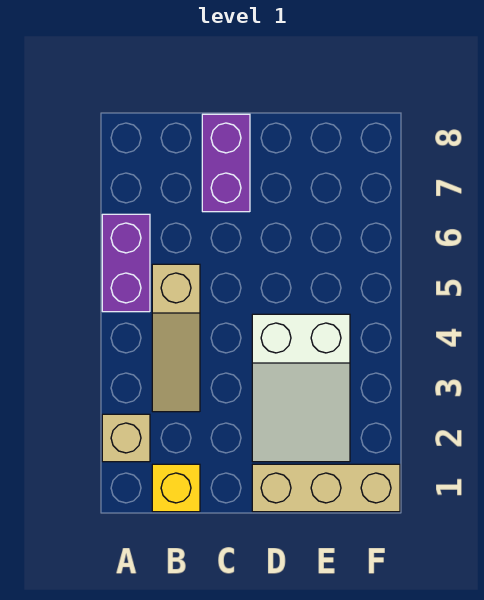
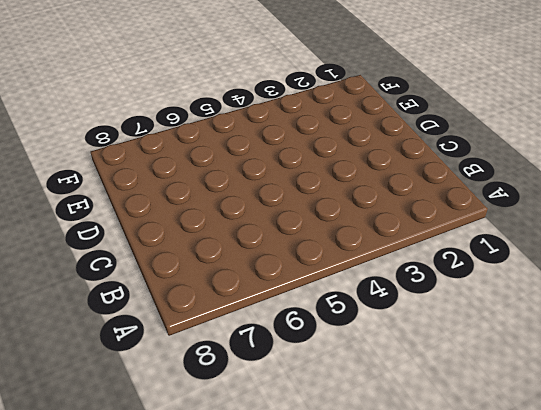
none -> tan brick A2 level 1
none -> purple brick A5:A6 level 1

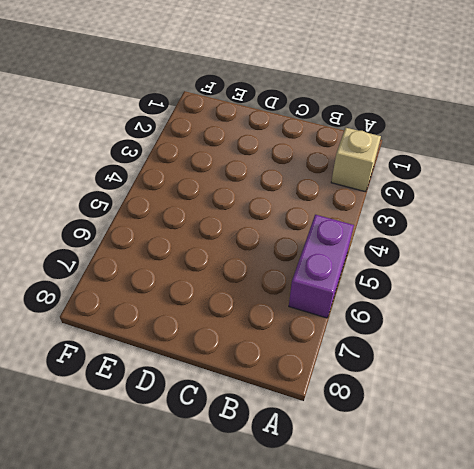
none -> yellow brick B1 level 1
none -> tan slope B3:B5 level 1 top 5

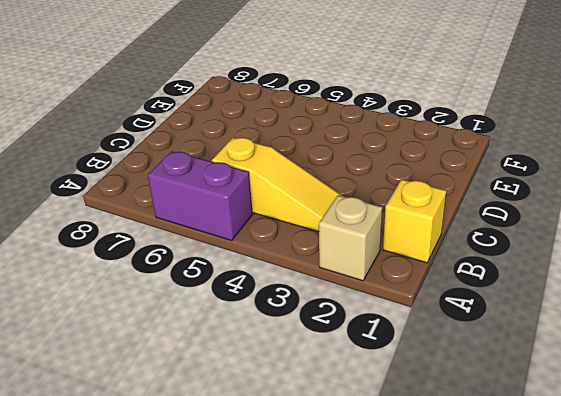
yellow slope B3:B5 level 1 top 5 -> tan slope B3:B5 level 1 top 5
none -> purple brick C7:C8 level 1
none -> tan brick D1:F1 level 1

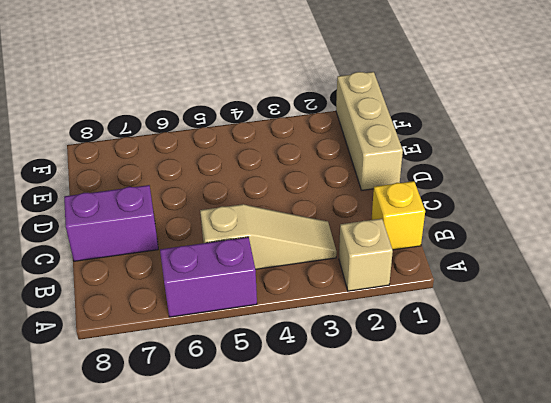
none -> white slope D2:E4 level 1 top 4

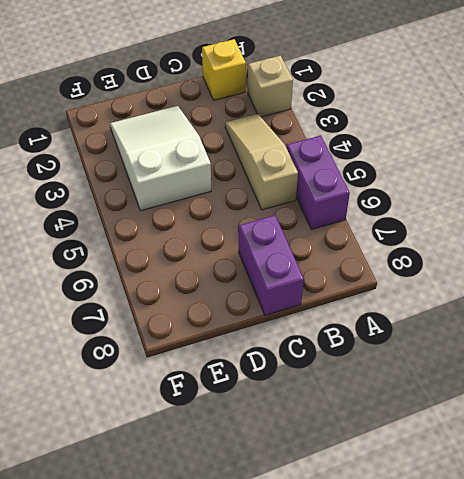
none -> tan brick D1:F1 level 1

